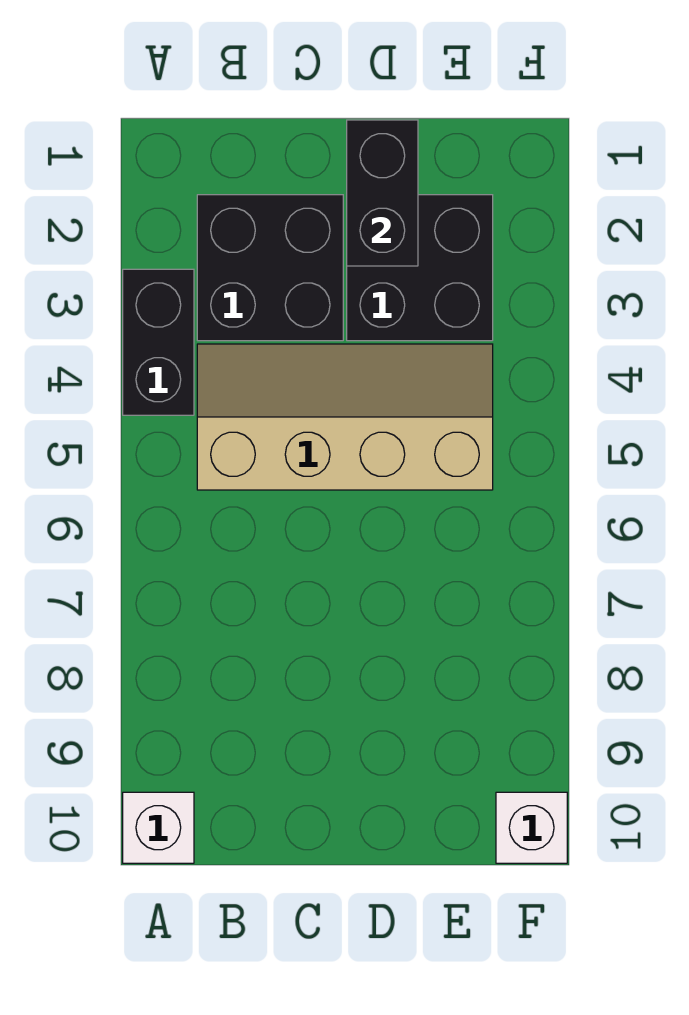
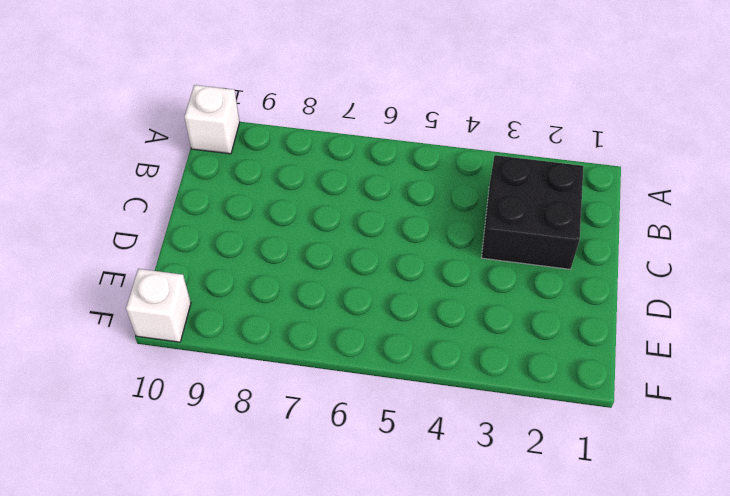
none -> black brick A3:A4 level 1
none -> tan slope B4:E5 level 1 top 5

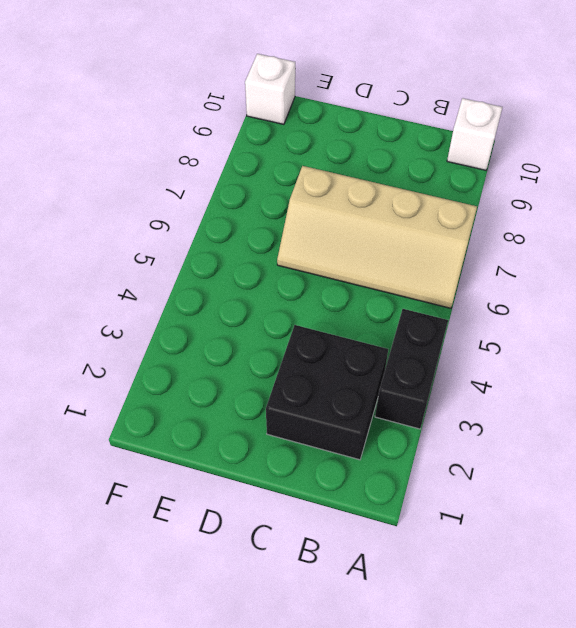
tan slope A6:D7 level 1 top 7 -> tan slope B4:E5 level 1 top 5
none -> black brick D2:E3 level 1
none -> black brick D1:D2 level 2

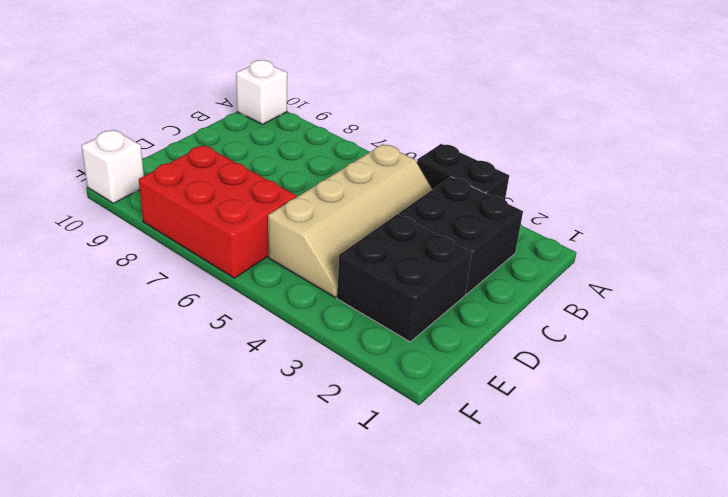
red brick E6:F8 level 1 -> none
none -> black brick D1:D2 level 2

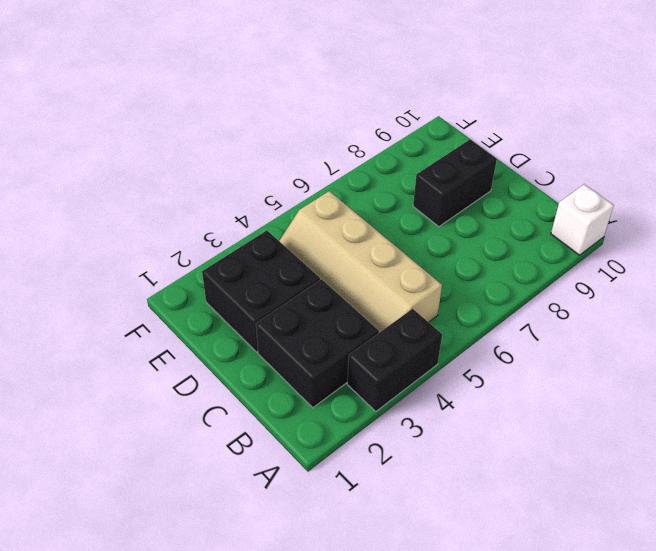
black brick D8:D9 level 1 -> black brick D1:D2 level 2
none -> white brick F10 level 1

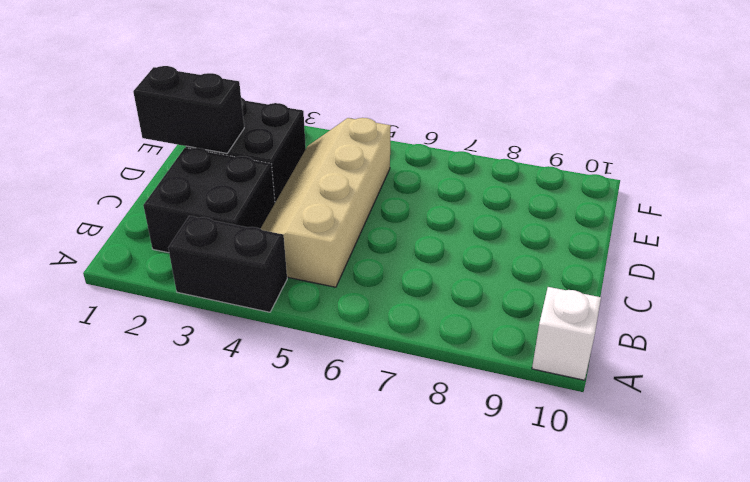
none -> white brick F10 level 1

